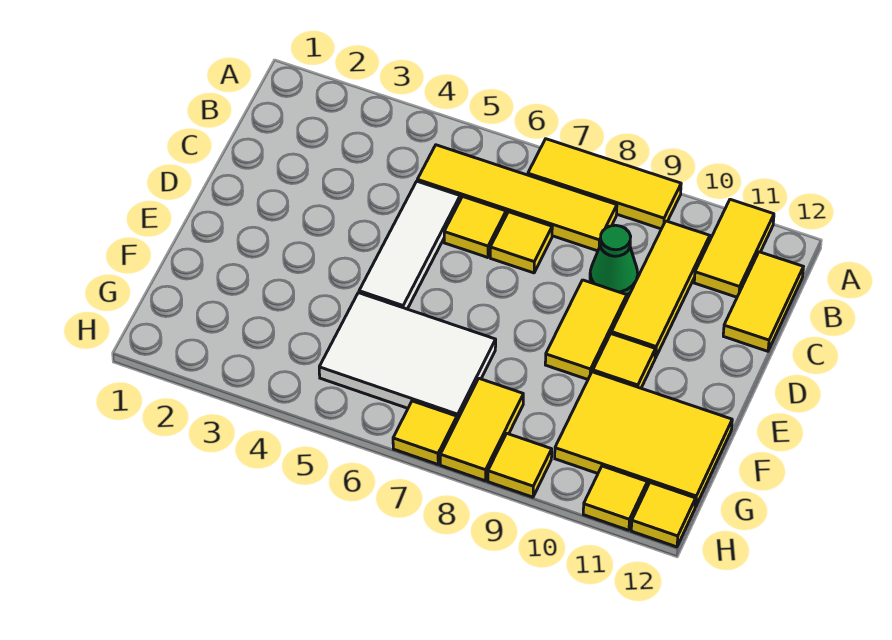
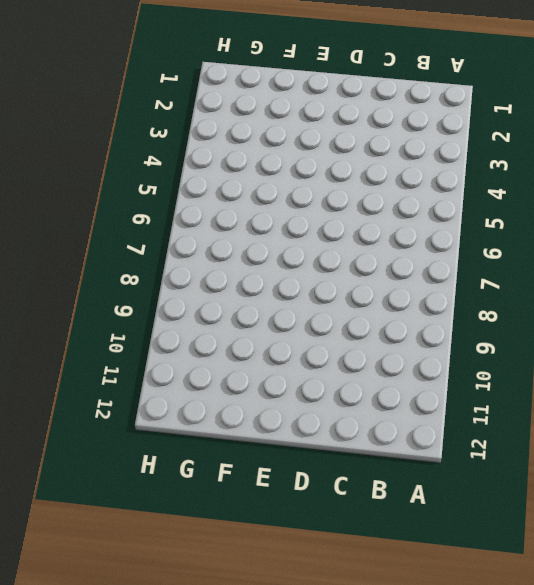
none -> yellow tile A7:A9 level 1
none -> yellow tile A11:B11 level 1
none -> yellow tile B5:B8 level 1

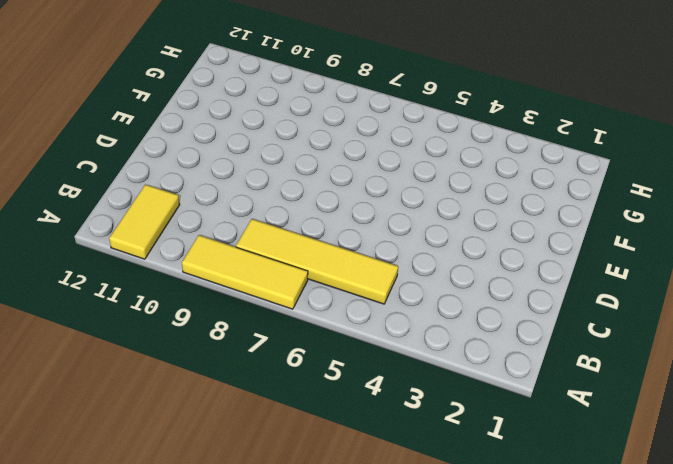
none -> yellow tile B10:D10 level 1
none -> yellow tile B12:C12 level 1
none -> white tile C5:E5 level 1

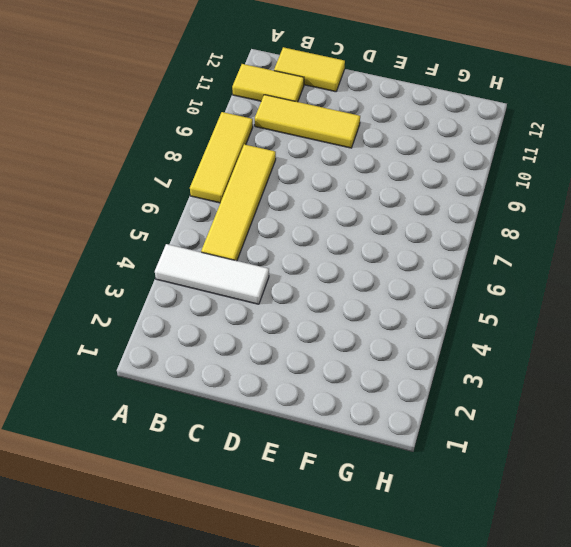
white tile A4:C4 level 1 -> white tile C5:E5 level 1
none -> yellow tile C6 level 1
none -> yellow tile C7 level 1
none -> green cone C9 level 1

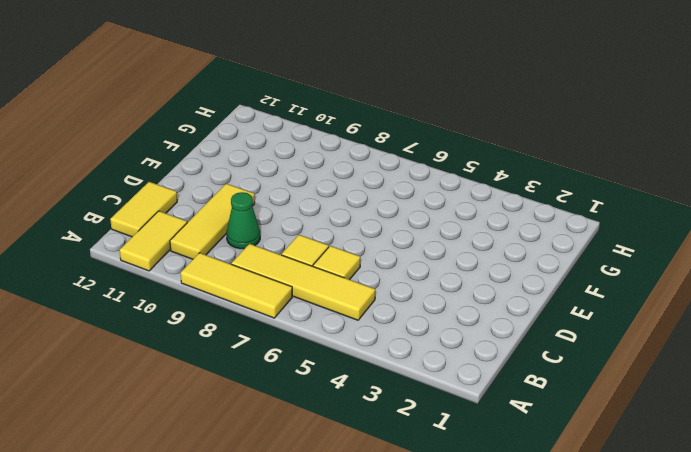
none -> white tile C5:E5 level 1
none -> yellow tile D9:E9 level 1
none -> yellow tile E10 level 1

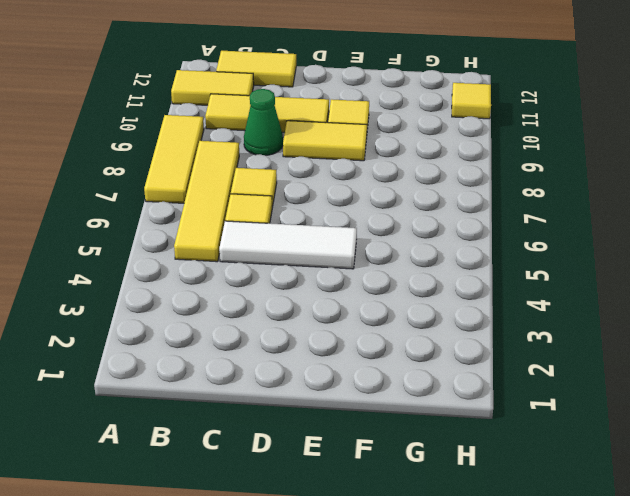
none -> white tile F5:G7 level 1
none -> yellow tile F10:G12 level 1
none -> yellow tile G8:H8 level 1

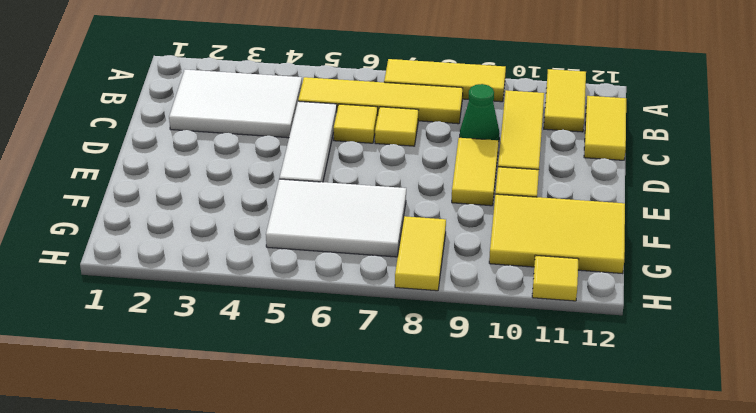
white tile B2:C4 level 1 -> none
none -> yellow tile H7 level 1
none -> yellow tile H9 level 1
none -> yellow tile H12 level 1

